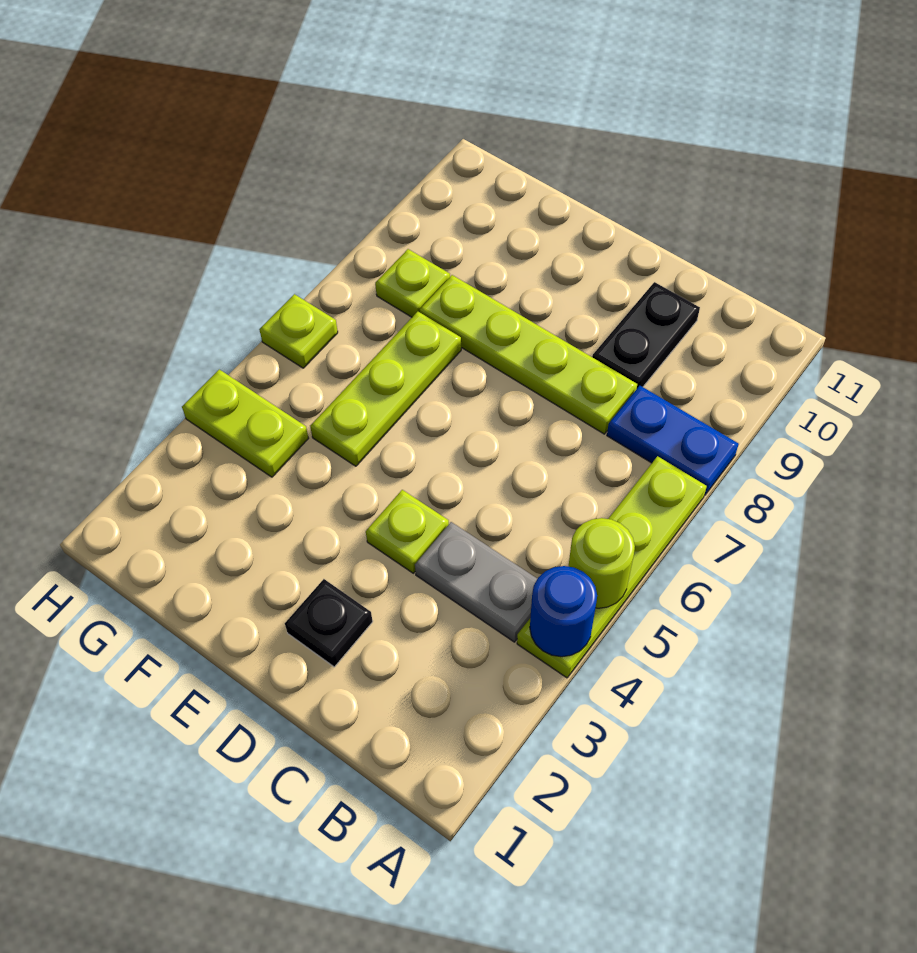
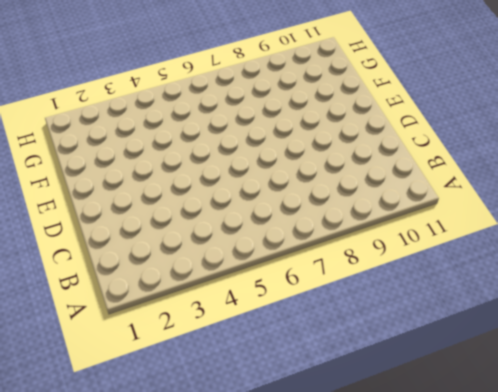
none -> lime plate A4:A7 level 1
none -> blue plate A8:B8 level 1
none -> grey plate B4:C4 level 1

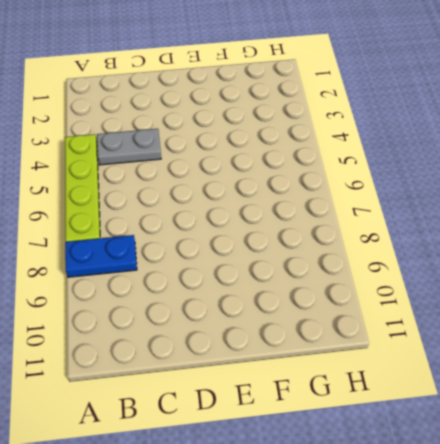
none -> lime plate C8:F8 level 1
none -> black plate C9:C10 level 1
none -> black plate D2 level 1

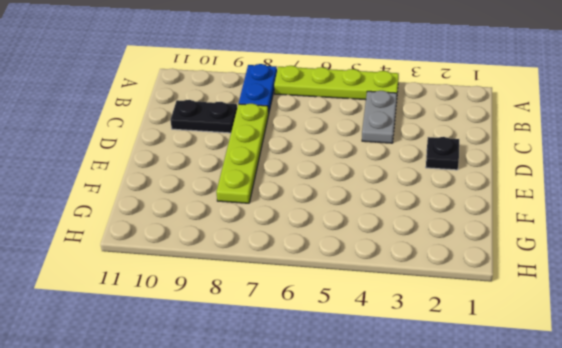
none -> lime plate D4 level 1
none -> lime plate F5:F7 level 1
none -> lime plate G4:H4 level 1

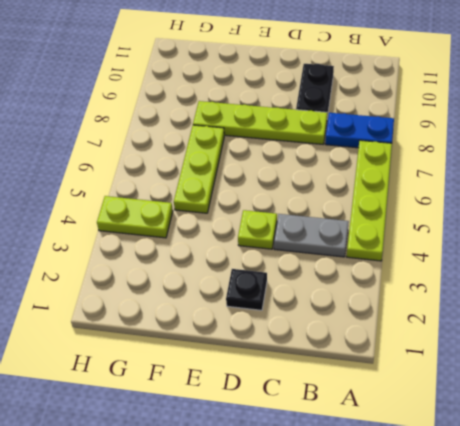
none -> lime plate G8 level 1
none -> lime plate H6 level 1
none -> blue round brick A4 level 2

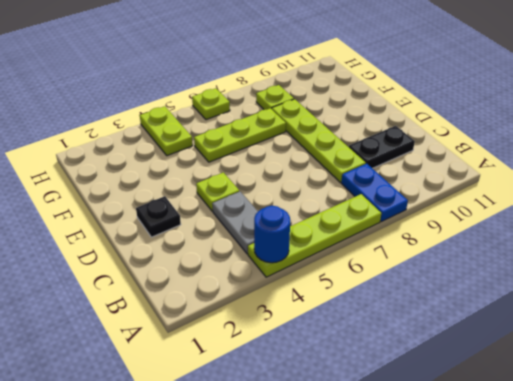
none -> lime round brick A5 level 2

